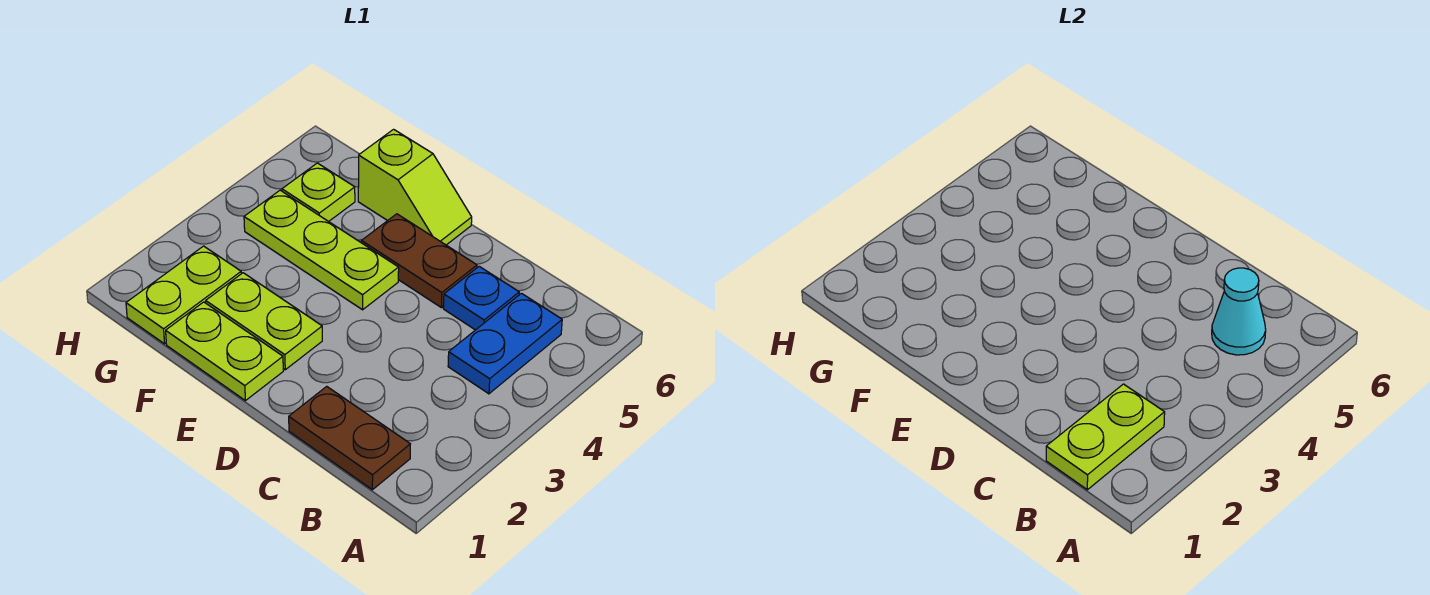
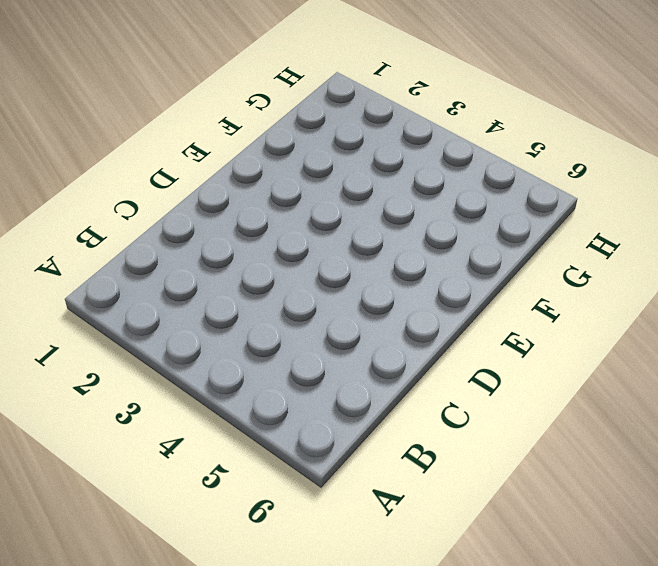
none -> brown plate B1:C1 level 1
none -> blue plate B4:B5 level 1
none -> blue plate C5 level 1

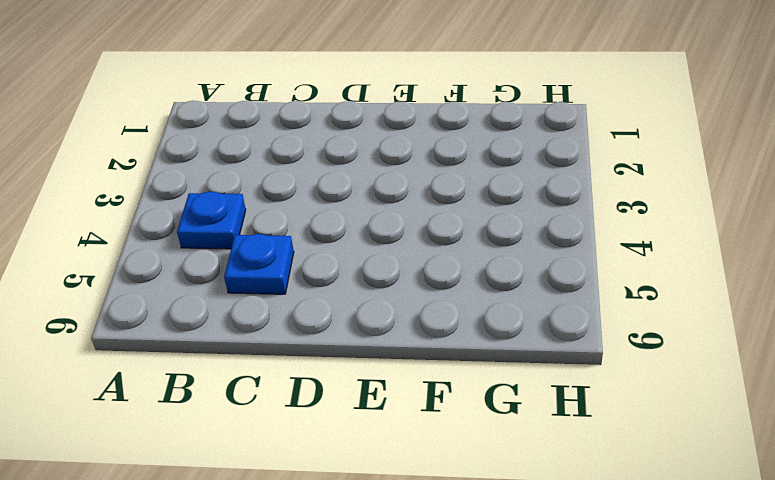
blue plate B4 level 1 -> blue plate B4:B5 level 1
none -> brown plate B1:C1 level 1
none -> brown plate D5:E5 level 1
none -> lime plate E1:F1 level 1

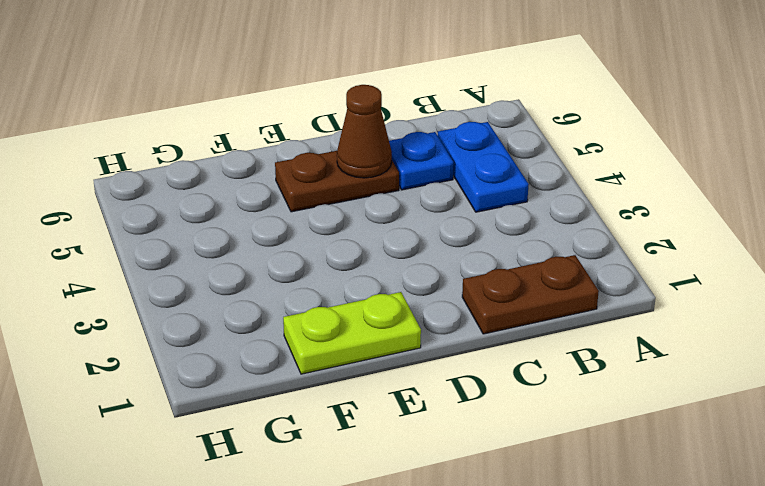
brown cone D5 level 2 -> none
none -> lime plate E2:F2 level 1
none -> lime plate E4:G4 level 1
none -> lime slope E6:F6 level 1 top F

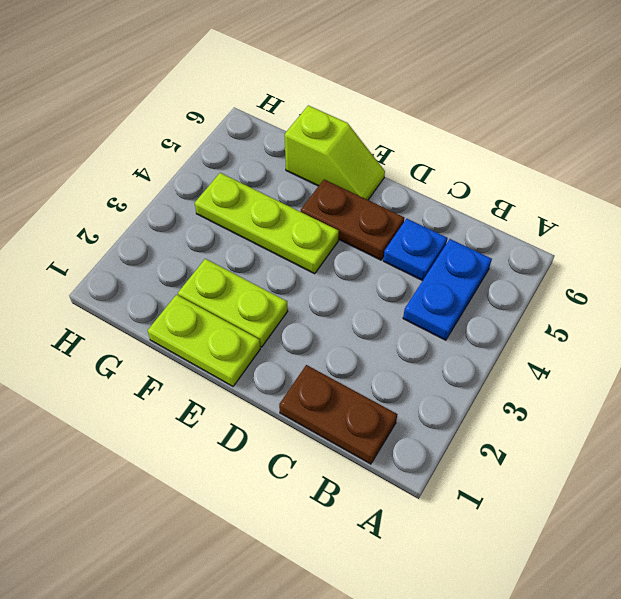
none -> lime plate G1:G2 level 1
none -> lime plate G5 level 1
none -> lime plate B1:B2 level 2

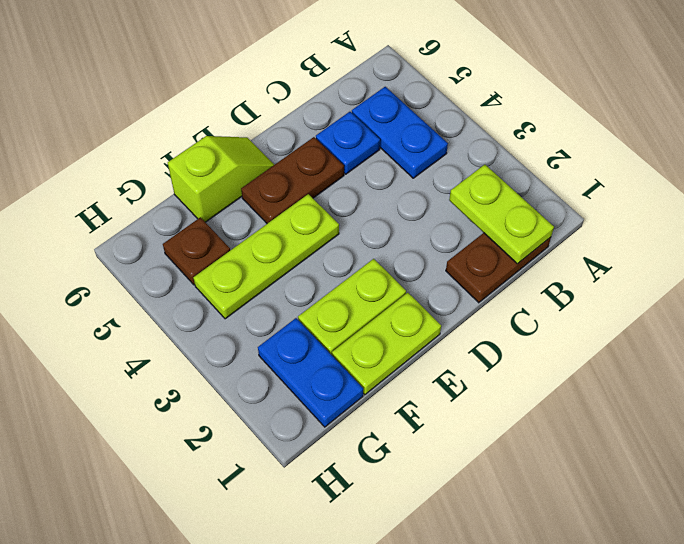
blue plate G1:G2 level 1 -> lime plate G1:G2 level 1
brown plate G5 level 1 -> lime plate G5 level 1
none -> cyan cone B5 level 2

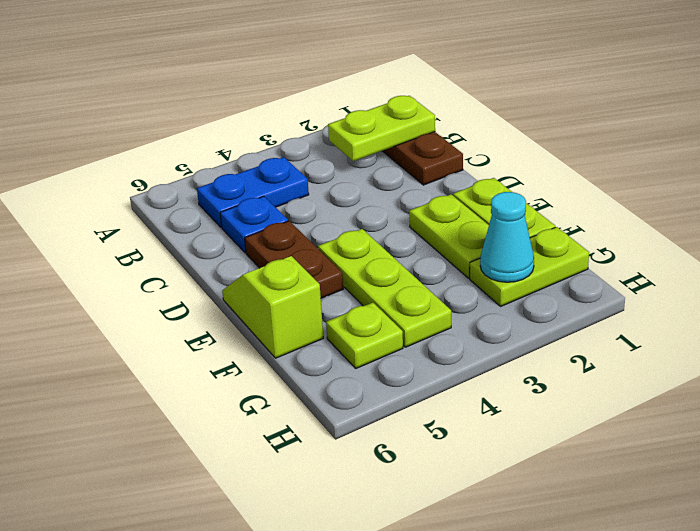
cyan cone G2 level 2 -> cyan cone B5 level 2

